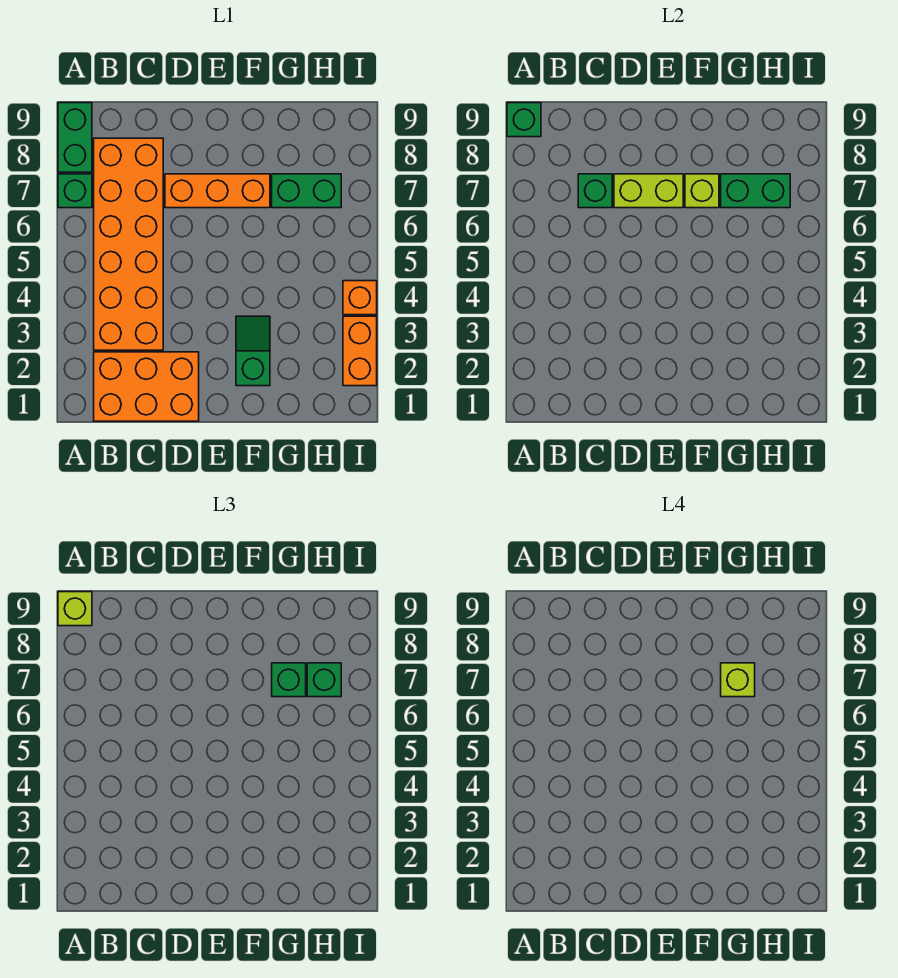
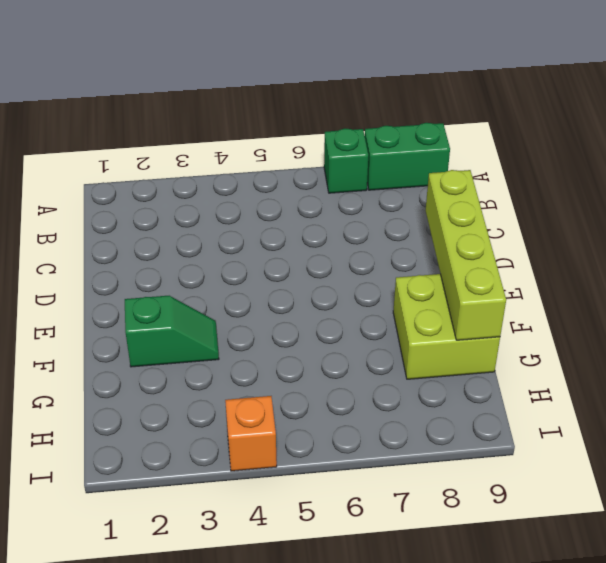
lime brick D9:G9 level 2 -> none
lime brick F8:G9 level 1 -> none
none -> orange brick B1:D2 level 1
none -> orange brick B3:C8 level 1
none -> orange brick D7:F7 level 1

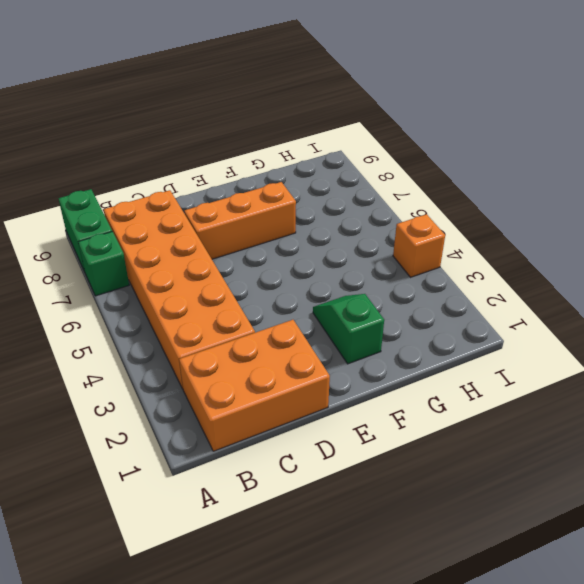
none -> green brick G7:H7 level 1
none -> orange brick I2:I3 level 1
none -> green brick A9 level 2

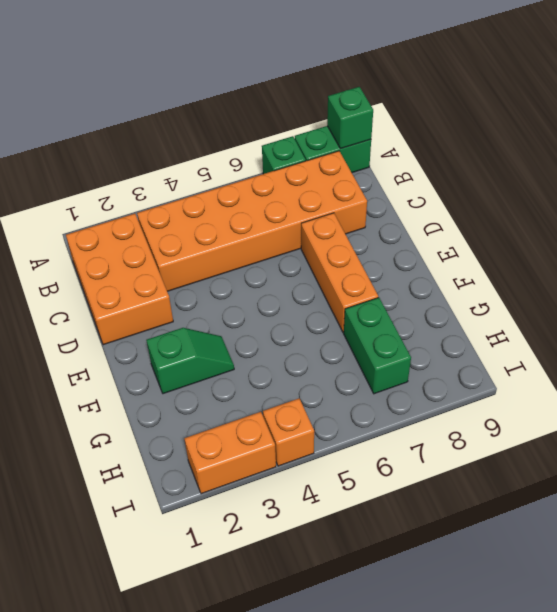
none -> green brick C7 level 2
none -> lime brick D7:E7 level 2
none -> lime brick F7 level 2

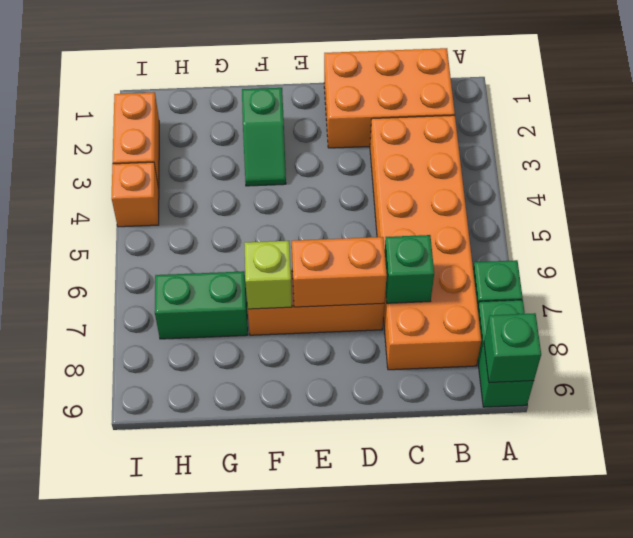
orange brick D7:E7 level 2 -> lime brick D7:E7 level 2
none -> green brick G7:H7 level 2
none -> lime brick A9 level 3
none -> green brick G7 level 3

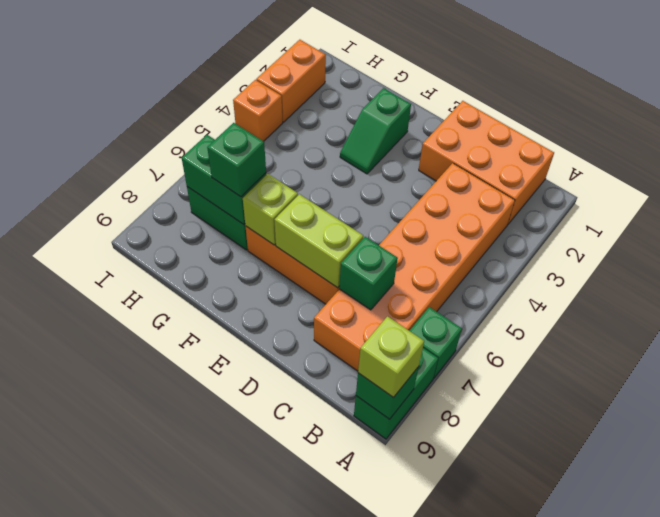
none -> green brick H7 level 3
none -> lime brick G7 level 4

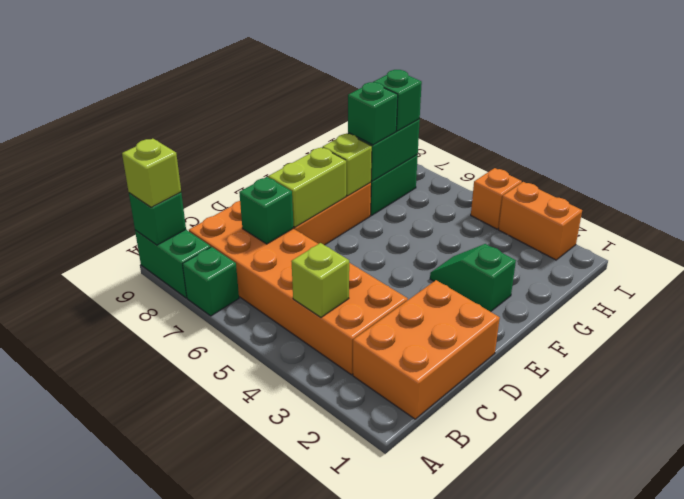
lime brick B4 level 2 -> lime brick G7 level 4

